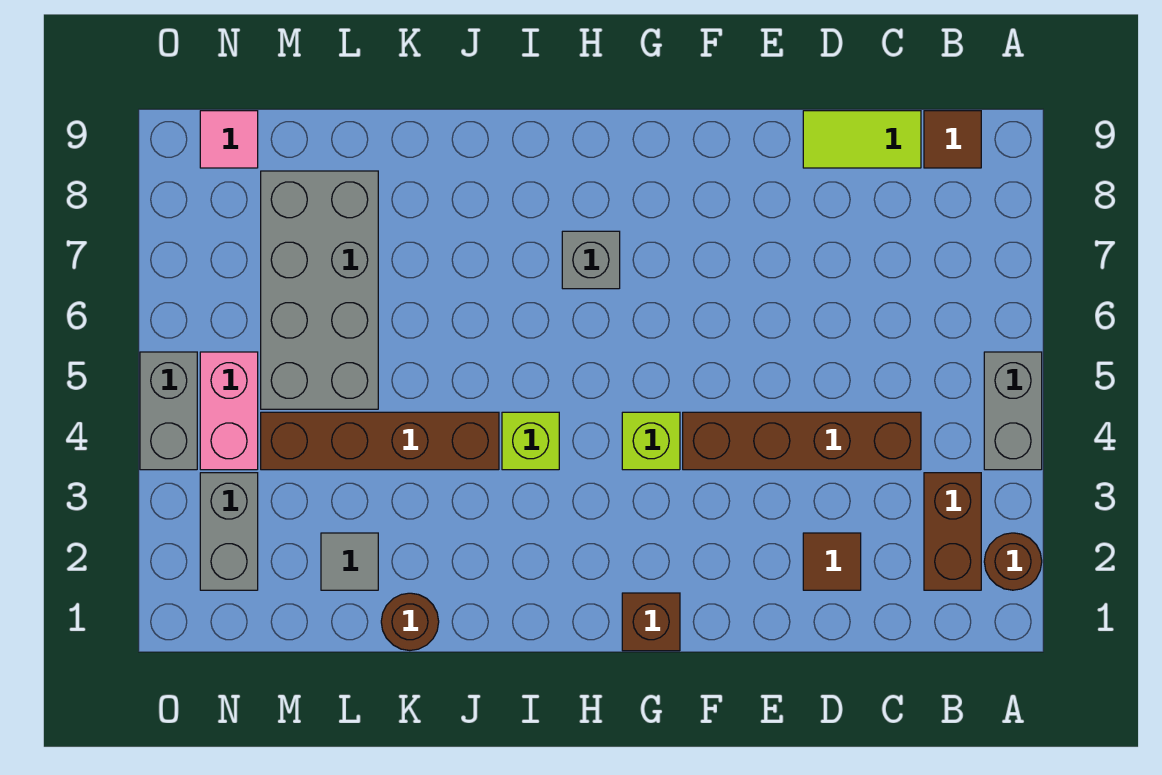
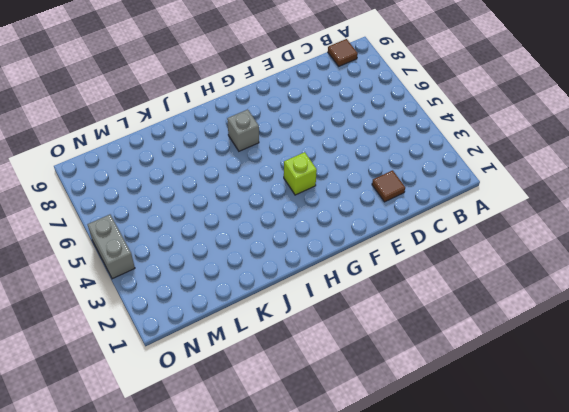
none -> brown round brick A2 level 1
none -> grey brick A4:A5 level 1
none -> brown brick B2:B3 level 1

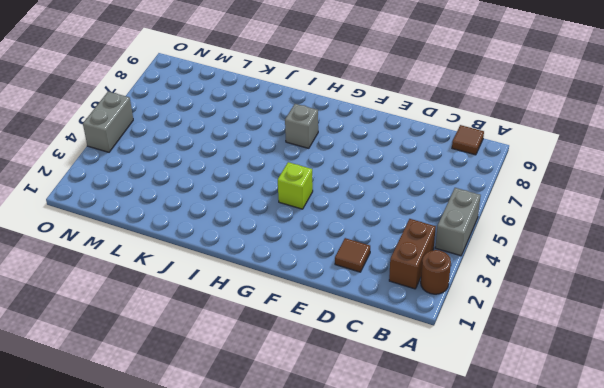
none -> brown brick C4:F4 level 1
none -> lime tile C9:D9 level 1
none -> brown brick G1 level 1

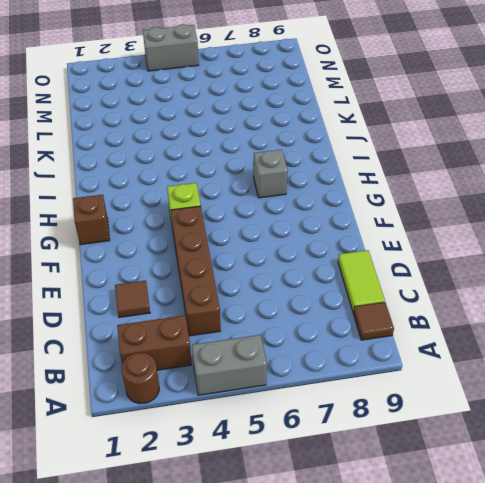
none -> lime brick I4 level 1
none -> brown brick J4:M4 level 1
none -> brown round brick K1 level 1

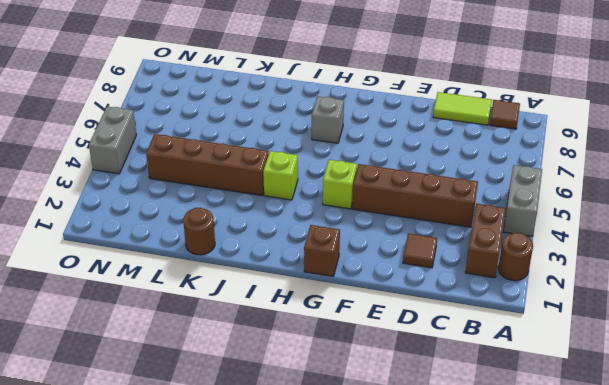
none -> grey tile L2 level 1
none -> grey brick L5:M8 level 1
none -> grey brick N2:N3 level 1

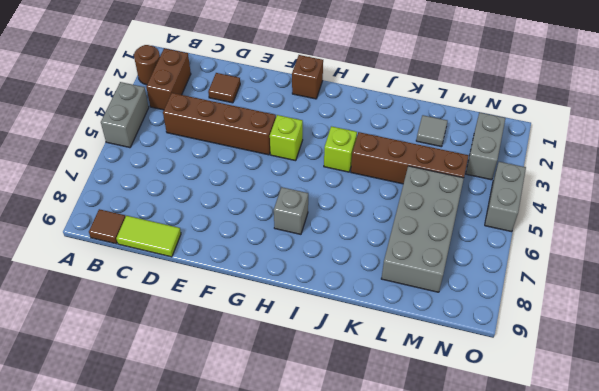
none -> brown round brick K1 level 1
none -> pink brick N4:N5 level 1
none -> pink tile N9 level 1

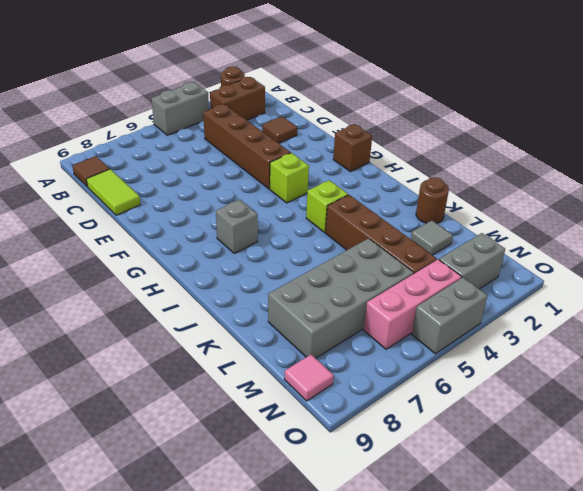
pink brick N4:N6 level 1 -> pink brick N4:N5 level 1

